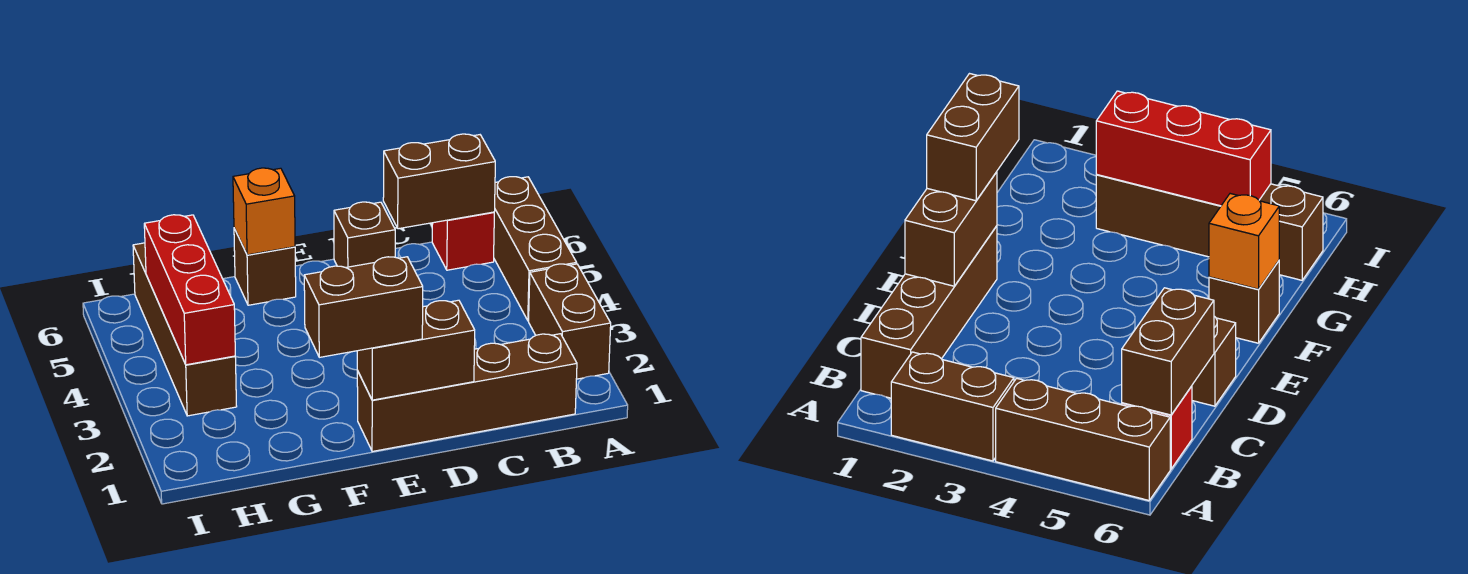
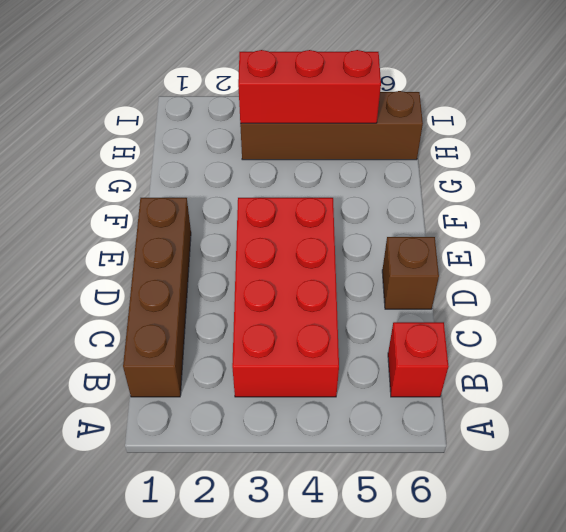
red brick B3:E4 level 1 -> none
none -> brown brick A2:A3 level 1
none -> brown brick A4:A6 level 1
none -> brown brick F6 level 1

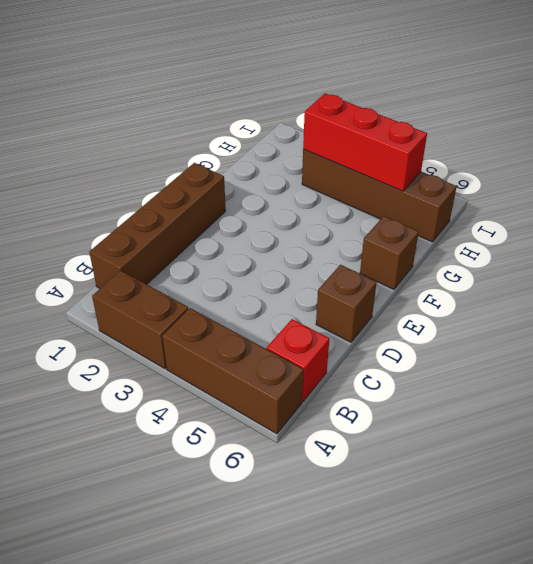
none -> brown brick B6:C6 level 2
none -> brown brick D1:E1 level 2
none -> orange brick F6 level 2

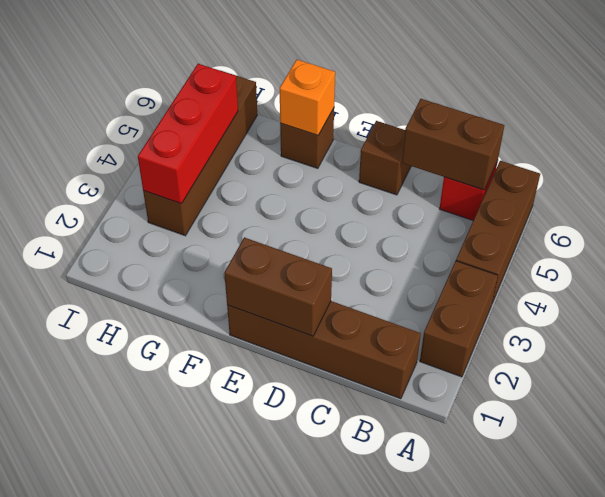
none -> brown brick E1:F1 level 3

